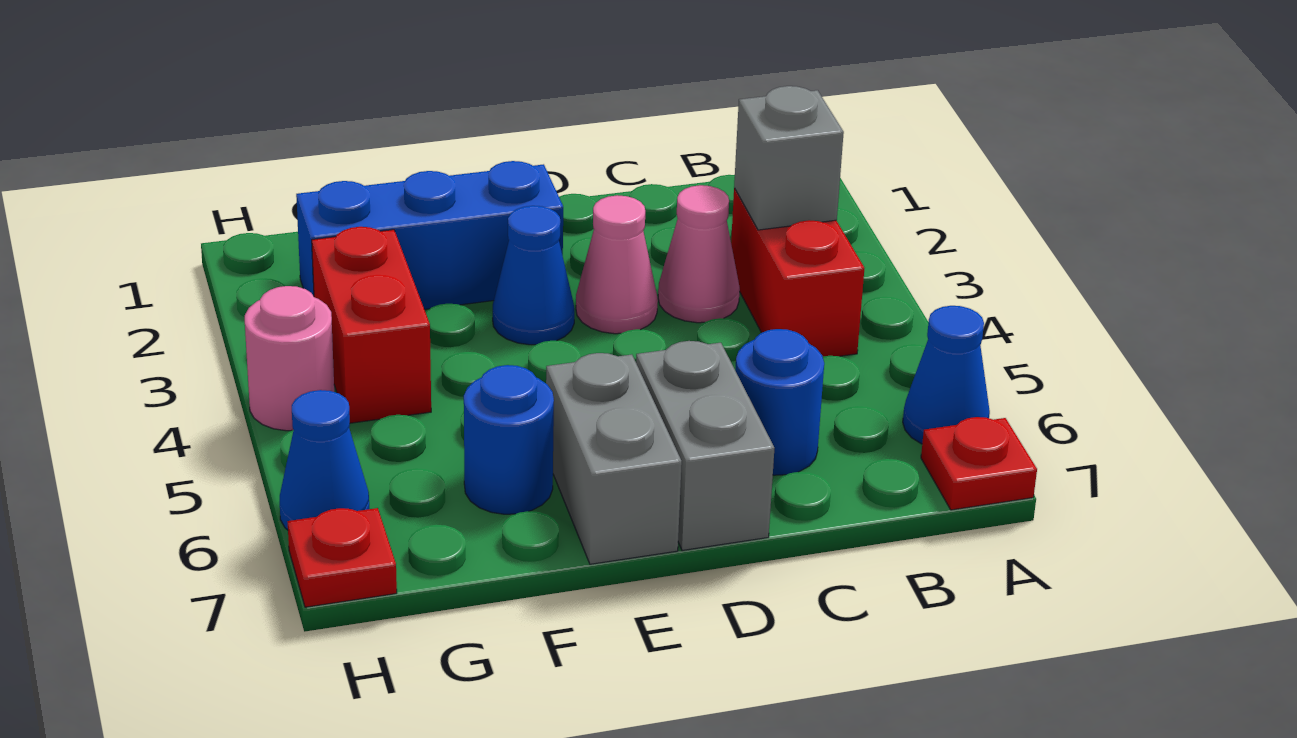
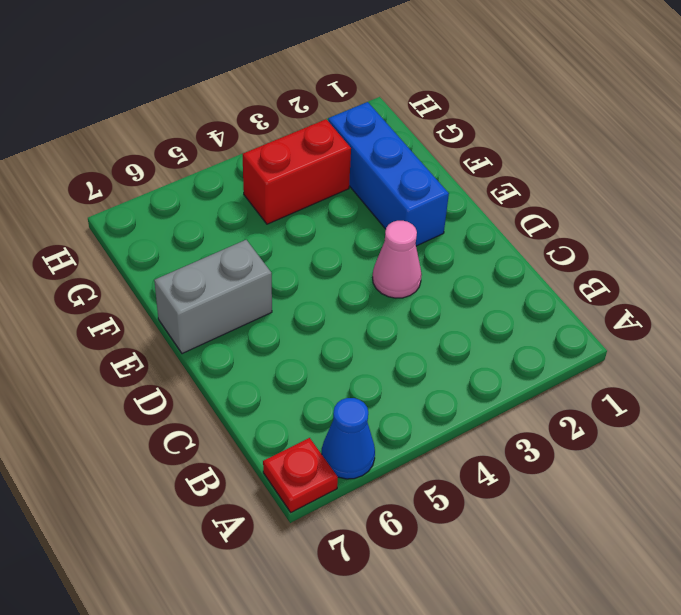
none -> red brick B3:B4 level 1
none -> pink cone C3 level 1
none -> blue round brick C6 level 1

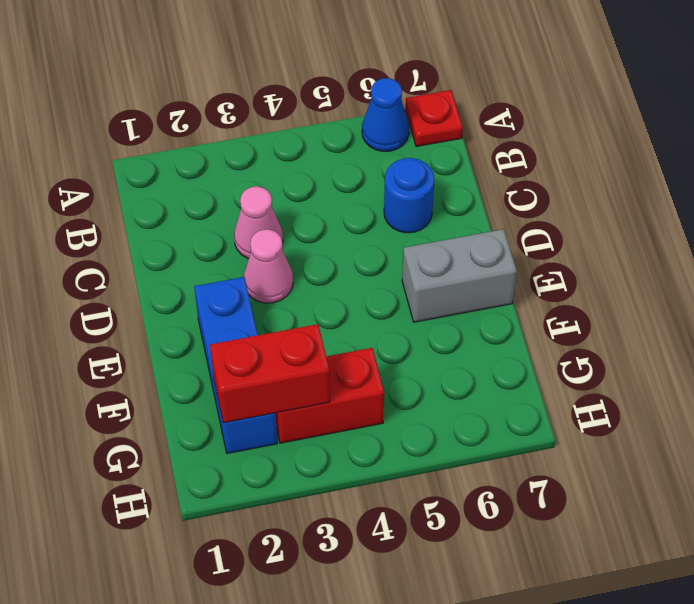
red brick G2:G3 level 2 -> red brick B3:B4 level 1
none -> grey brick D6:D7 level 1
none -> blue cone E3 level 1
none -> blue round brick F6 level 1

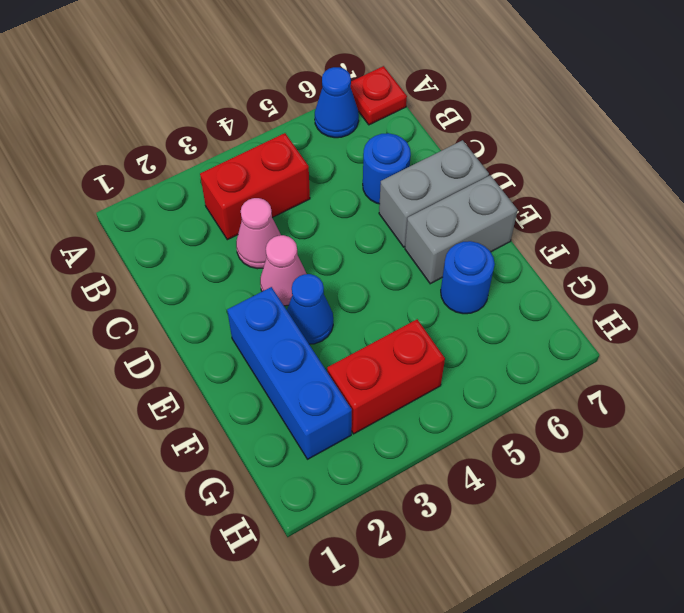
none -> pink round brick H4 level 1
none -> blue cone H6 level 1
none -> red plate H7 level 1

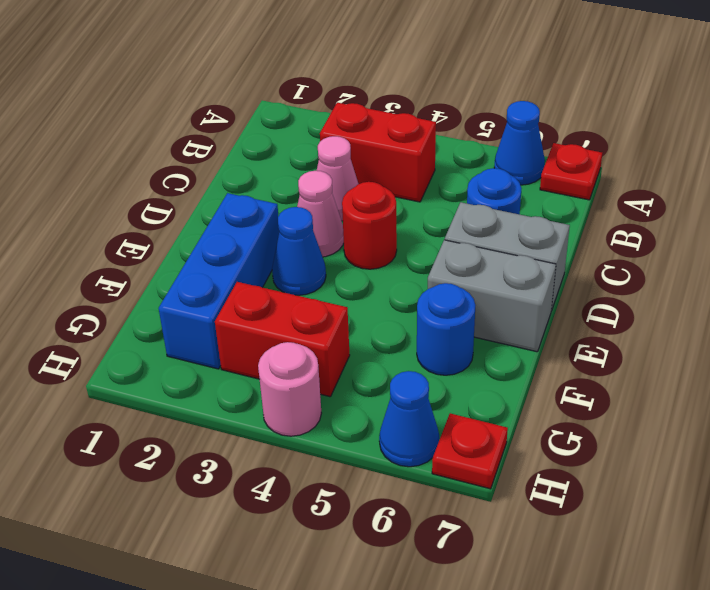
red round brick D4 level 1 -> none
none -> grey brick B3 level 2

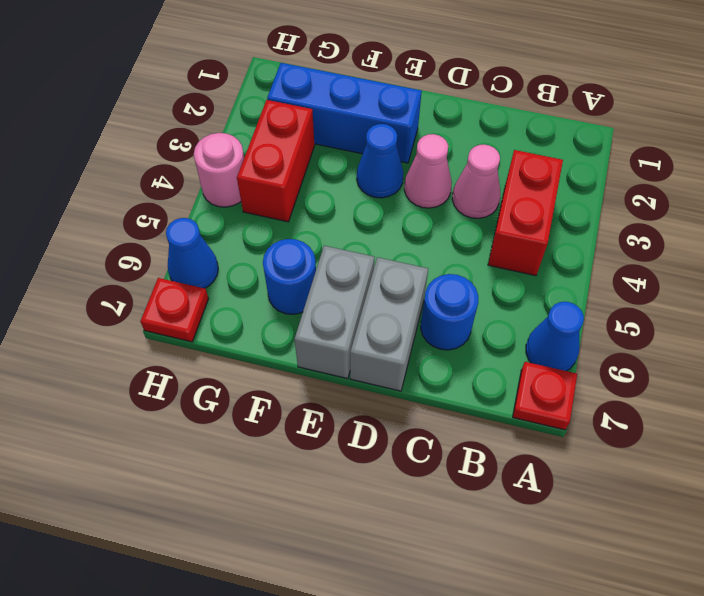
none -> grey brick B3 level 2

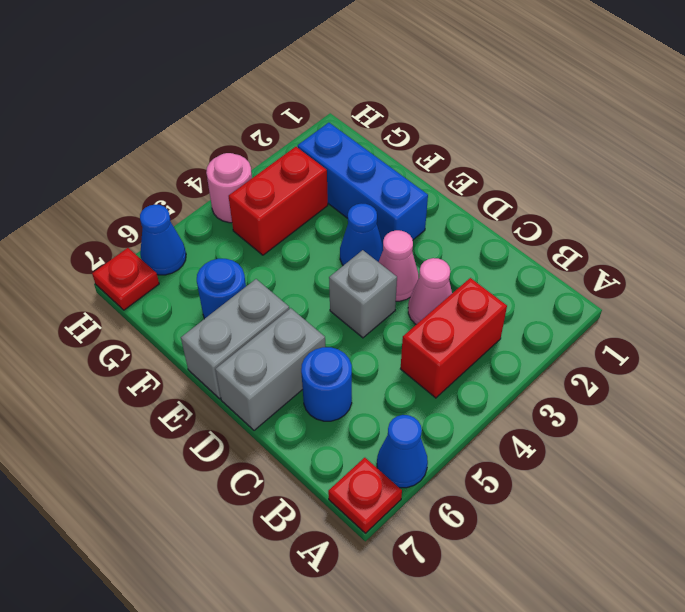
grey brick D4 level 1 -> grey brick B3 level 2

